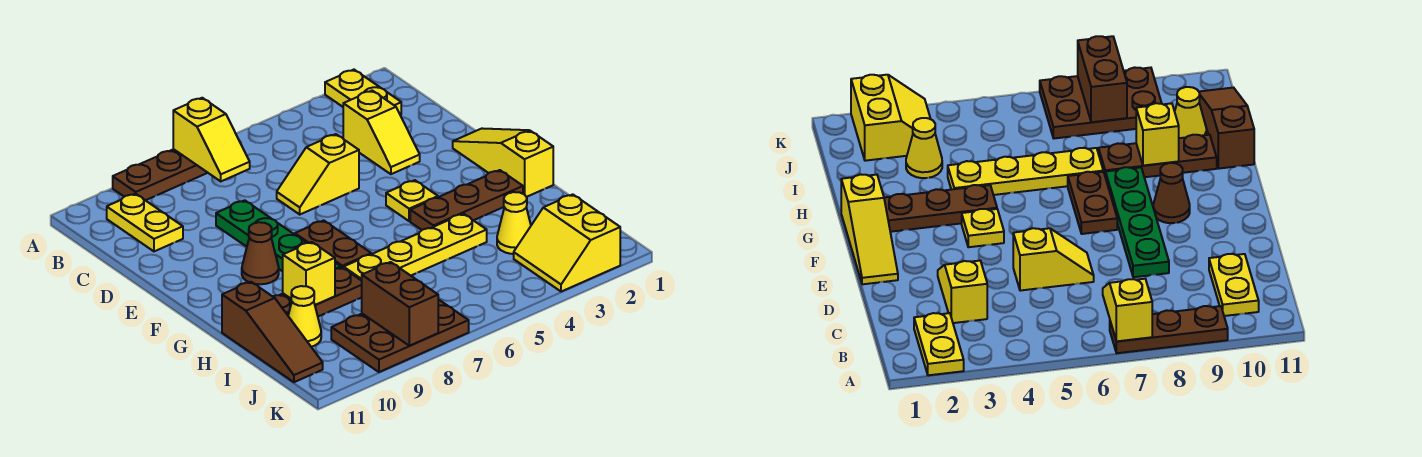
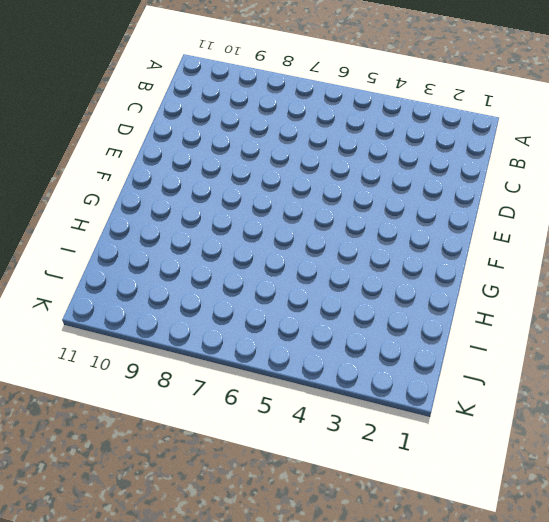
none -> yellow plate A2:B2 level 1
none -> brown plate A7:A9 level 1
none -> yellow plate B10:C10 level 1

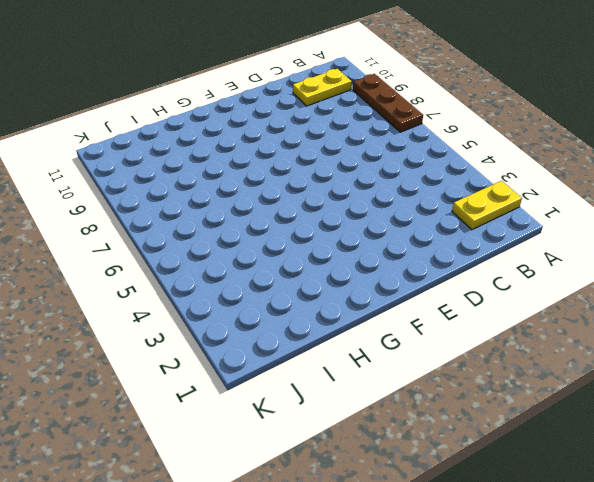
none -> yellow slope C3:D3 level 1 top C
none -> yellow slope D5:D6 level 1 top 5
none -> green plate D8:G8 level 1

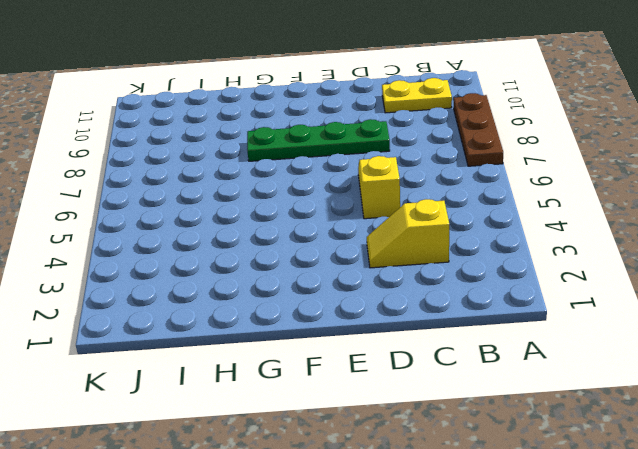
none -> yellow plate A2:B2 level 1
none -> yellow slope E1:G1 level 1 top G
none -> yellow plate F4 level 1

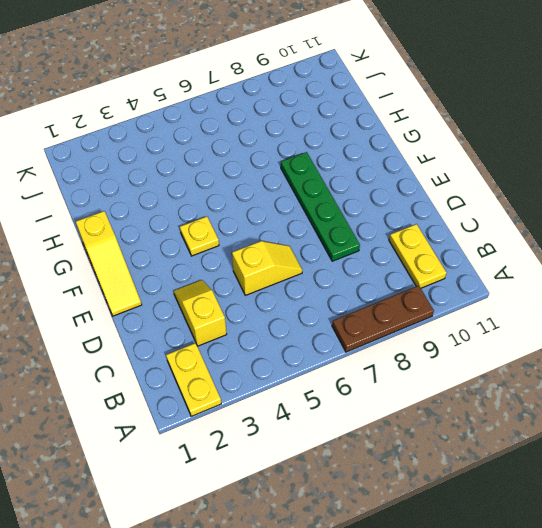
none -> brown plate F7:G7 level 1
none -> brown cone F9 level 1
none -> brown plate G2:G4 level 1

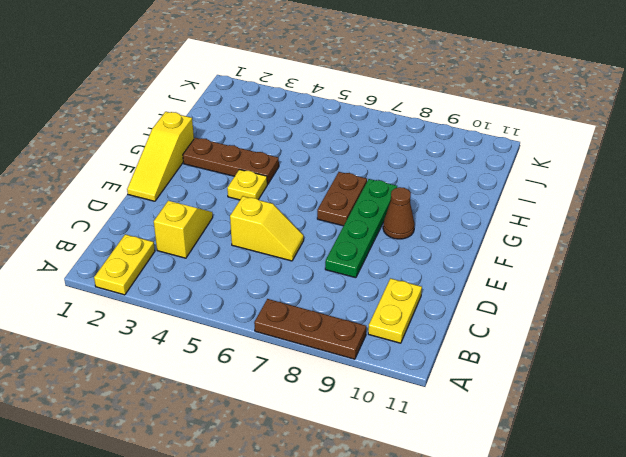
none -> yellow plate H4:H7 level 1
none -> brown plate H8:H10 level 1
none -> brown slope H11:J11 level 1 top H

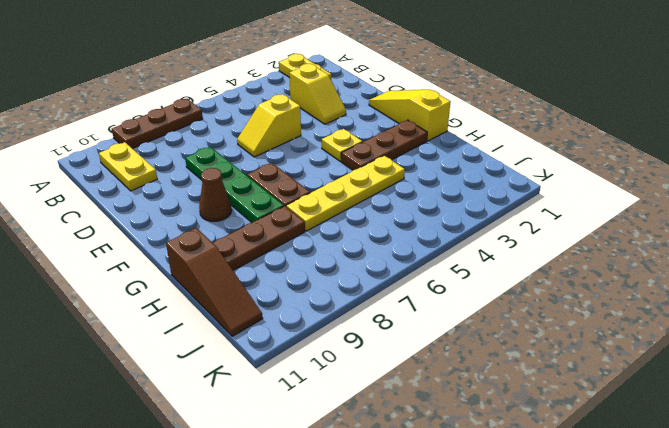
none -> yellow cone I3 level 1
none -> yellow cone I10 level 1
none -> yellow slope J2:K3 level 1 top 2

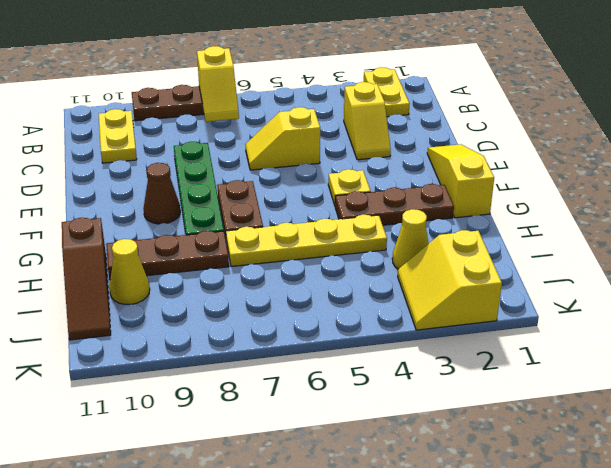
none -> brown plate J7:K9 level 1
none -> yellow brick H9 level 2
none -> brown brick J8:K8 level 2

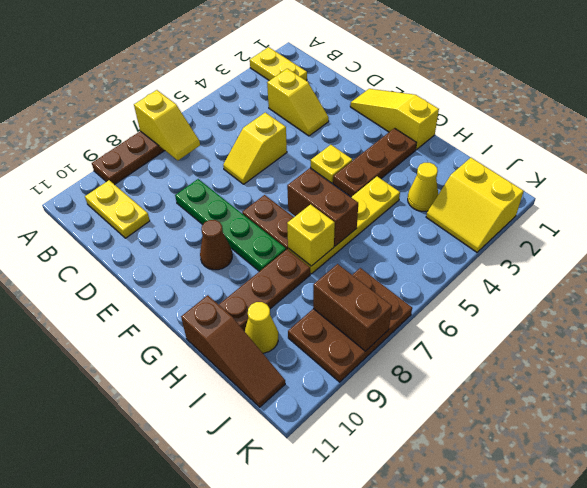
brown brick G6:H6 level 2 -> none
yellow brick H7 level 2 -> yellow brick H9 level 2

